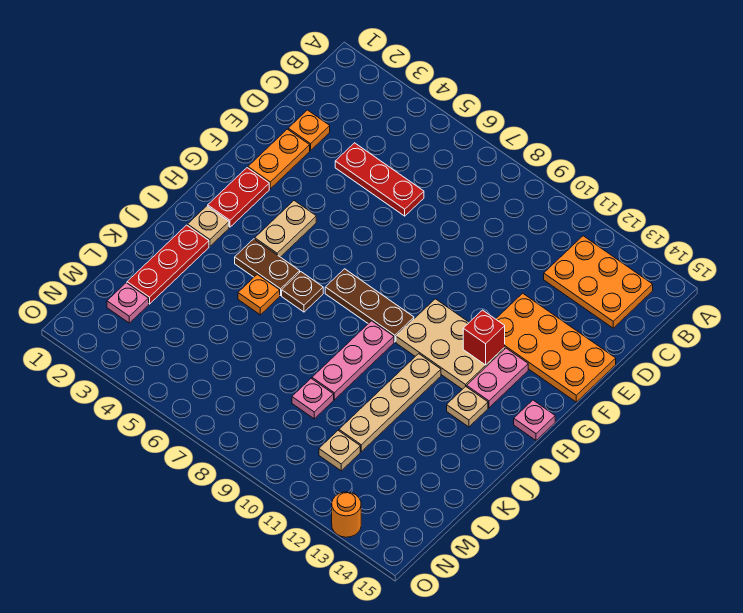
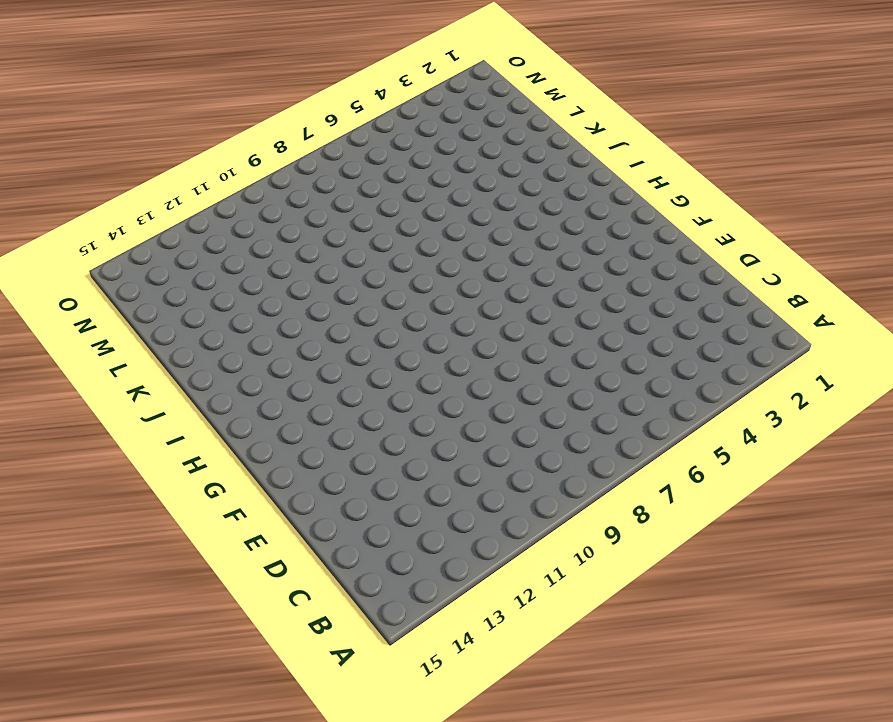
none -> orange plate B12:C14 level 1
none -> orange plate D2 level 1
none -> red plate D4:D6 level 1

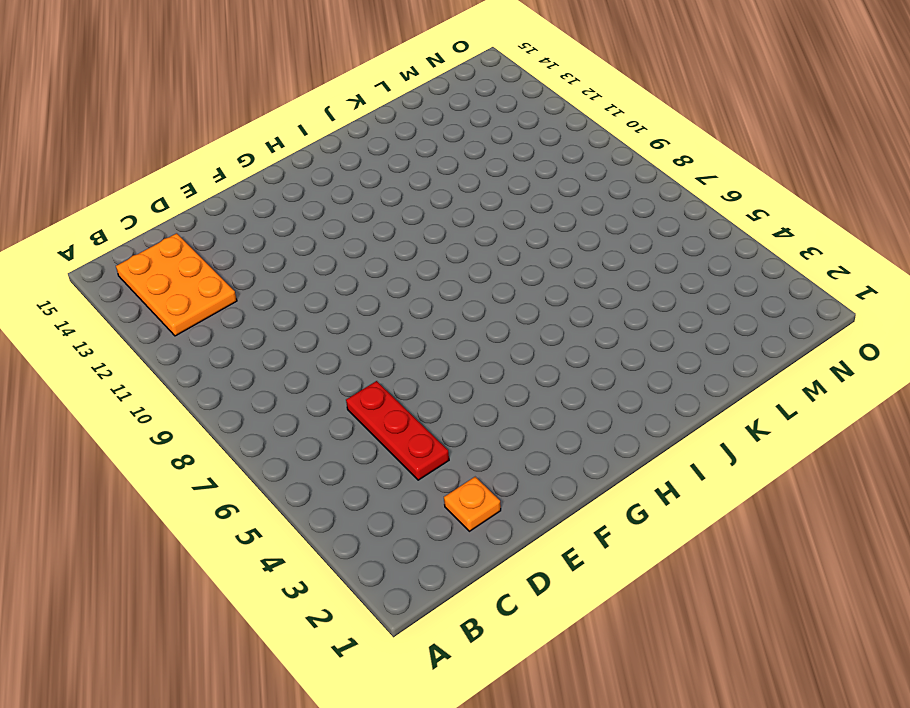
none -> orange plate E2:F2 level 1
none -> orange plate E12:F15 level 1
none -> red plate G2:H2 level 1

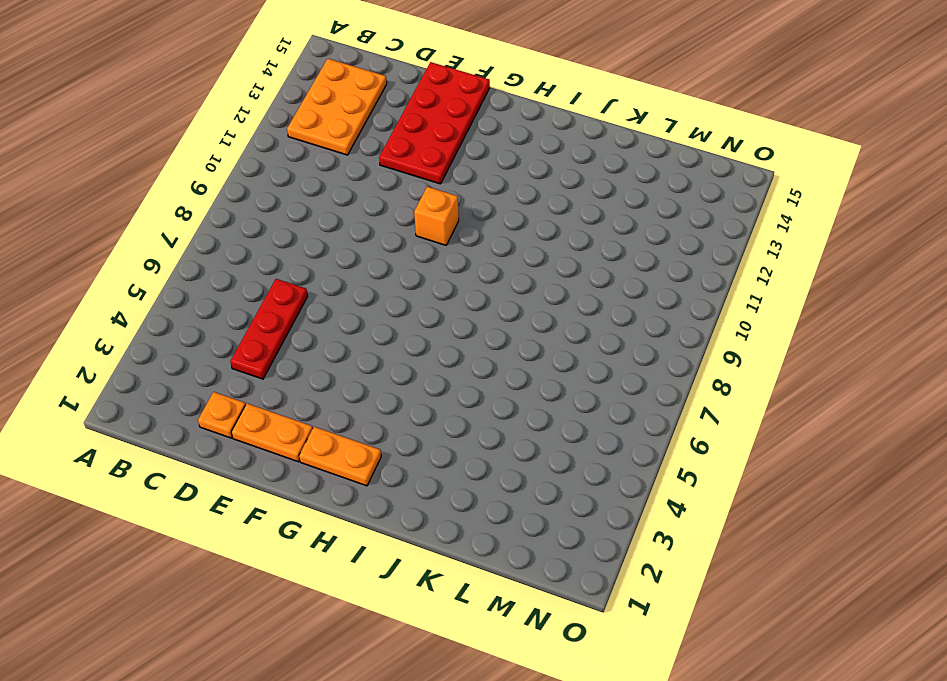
red plate E12:F15 level 1 -> orange plate E12:F15 level 1
orange plate G2:H2 level 1 -> red plate G2:H2 level 1
orange brick G10 level 1 -> tan plate G10:H12 level 1
none -> tan plate G4:H4 level 1
none -> pink plate G13:H13 level 1
none -> brown plate H7:H9 level 1

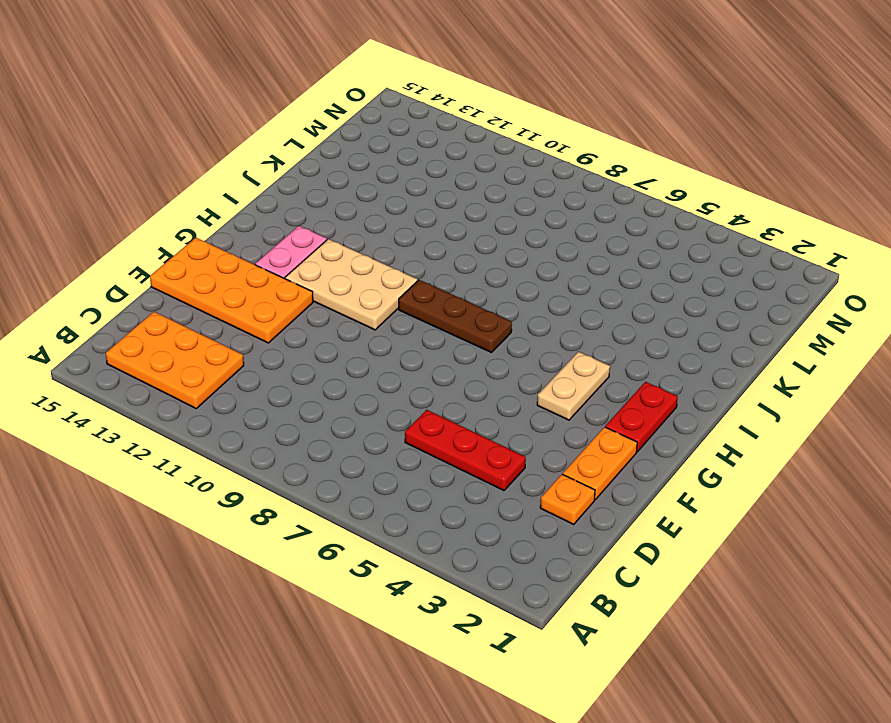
none -> pink plate H15 level 1
none -> tan plate I2 level 1
none -> brown plate I4:I5 level 1

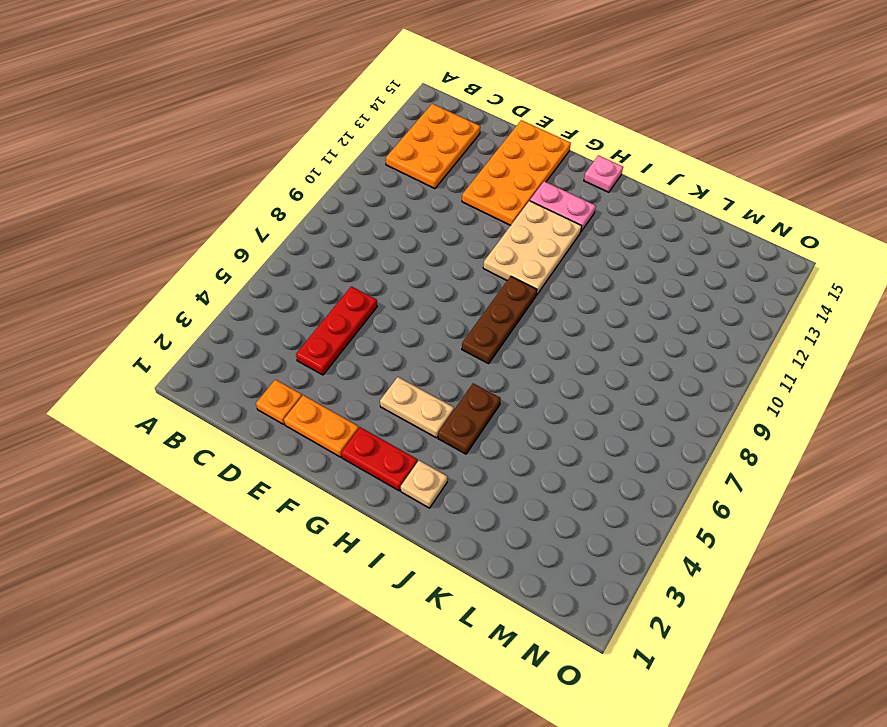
none -> brown plate I6 level 1
none -> pink plate I9:K9 level 1
none -> tan plate I11:L11 level 1

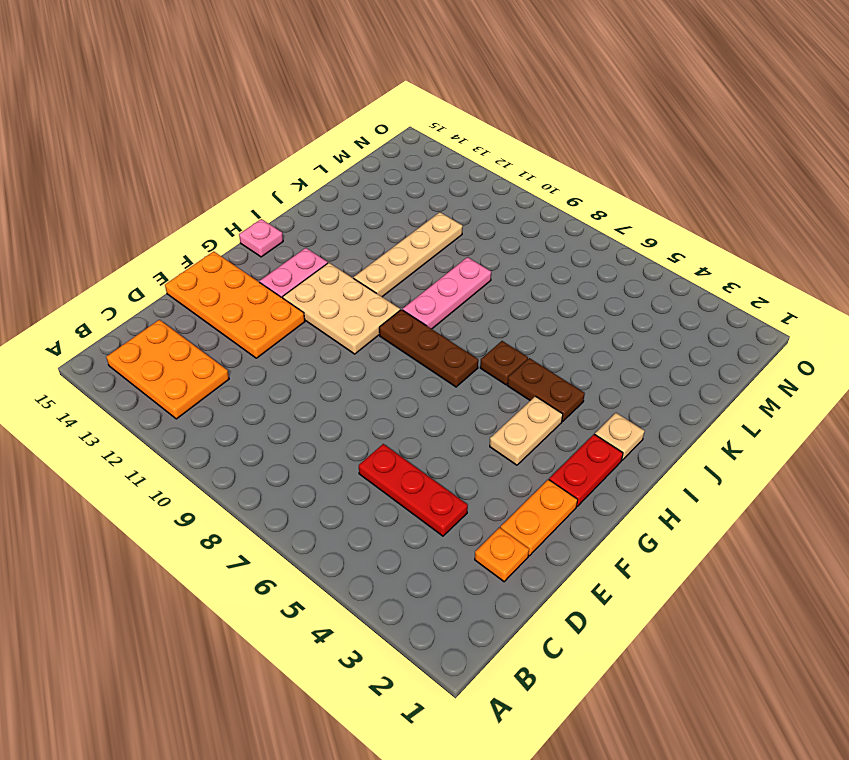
none -> tan plate I13 level 1
none -> red plate J2:L2 level 1
none -> orange plate J5 level 1

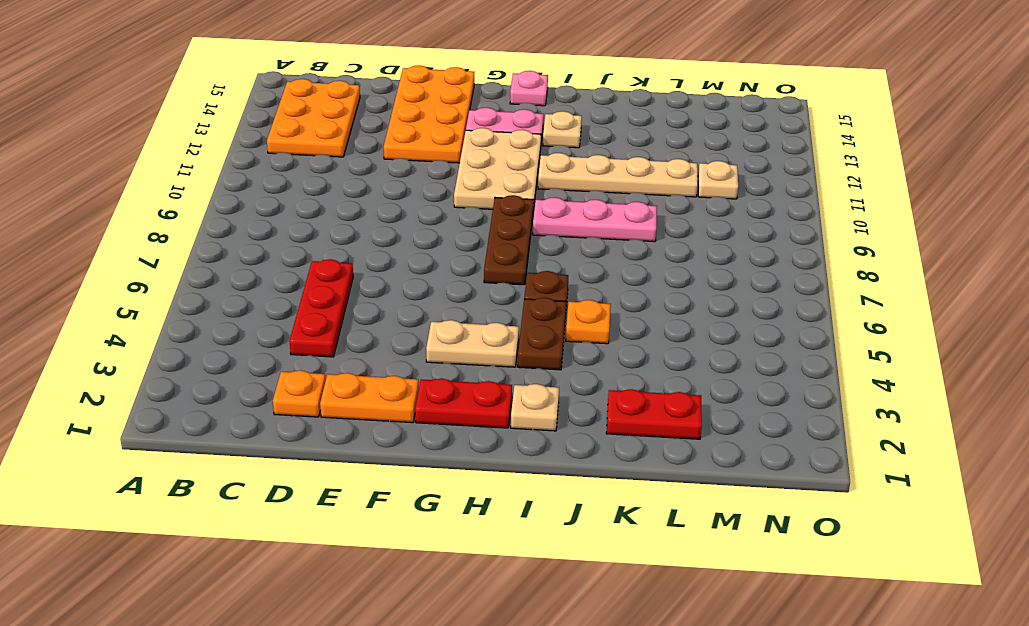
red plate K2:L2 level 1 -> red plate J2:L2 level 1
none -> pink plate L9 level 1
none -> pink plate M2 level 1
none -> orange round brick O13 level 1

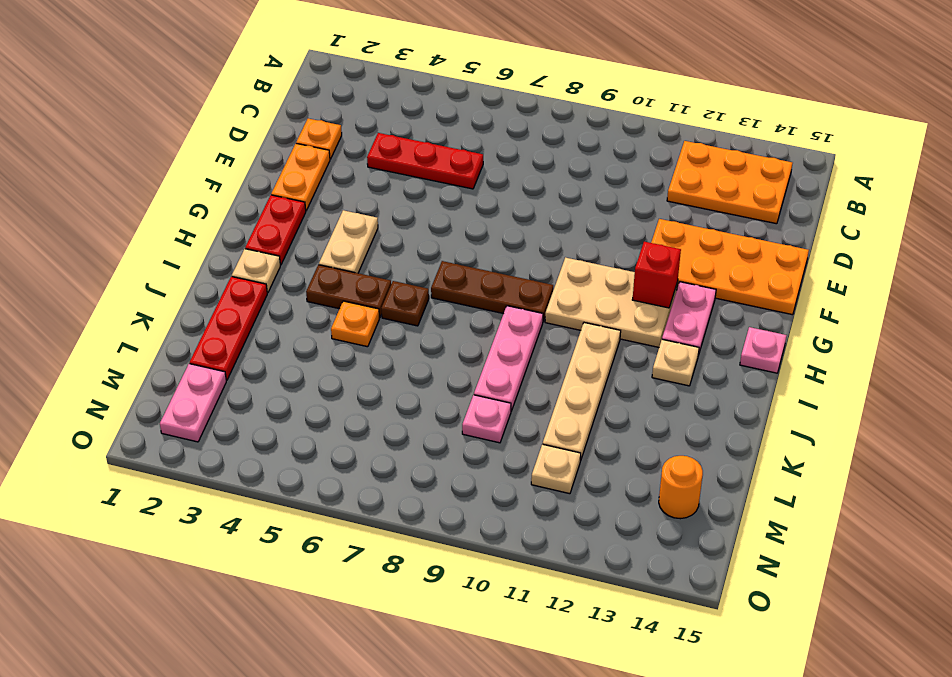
pink plate M2:N2 level 1 -> pink plate M2 level 1
orange round brick M14 level 1 -> orange round brick O13 level 1

